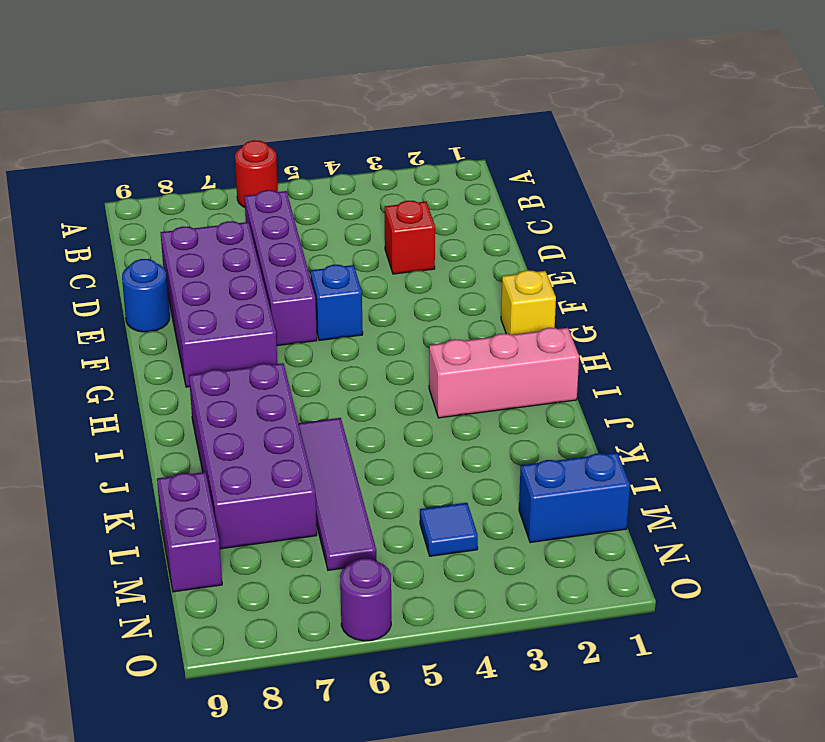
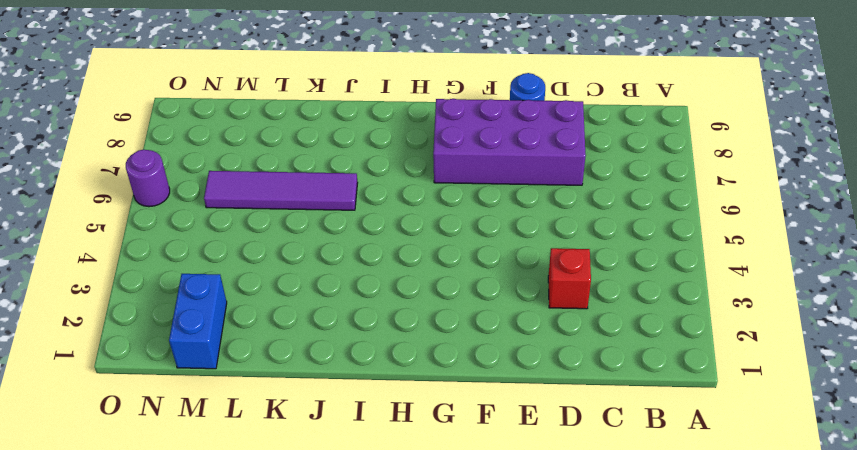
none -> red round brick A6 level 1
none -> purple brick C6:F6 level 1
none -> blue brick F5 level 1

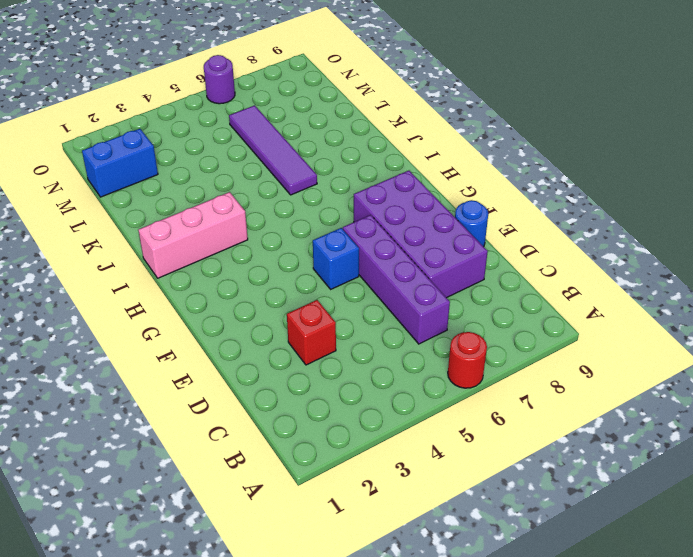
none -> yellow brick G1 level 1
none -> purple brick I7:L8 level 1
none -> purple brick L9:M9 level 1

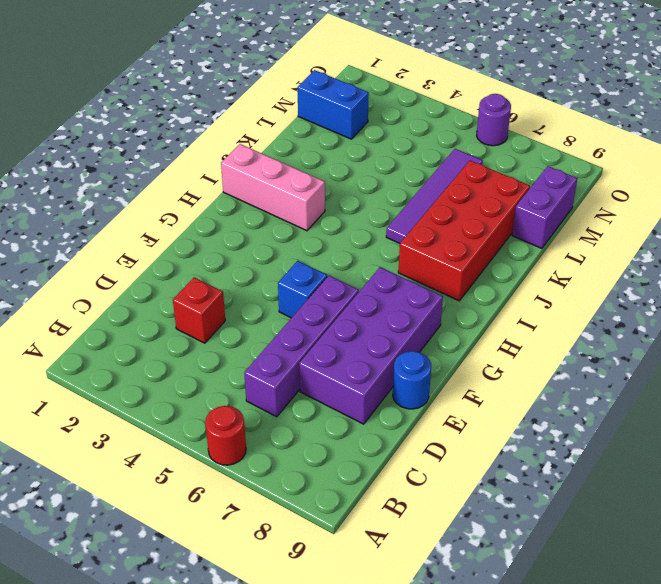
red brick I7:L8 level 1 -> purple brick I7:L8 level 1
none -> yellow brick G1 level 1
none -> blue tile M4 level 1

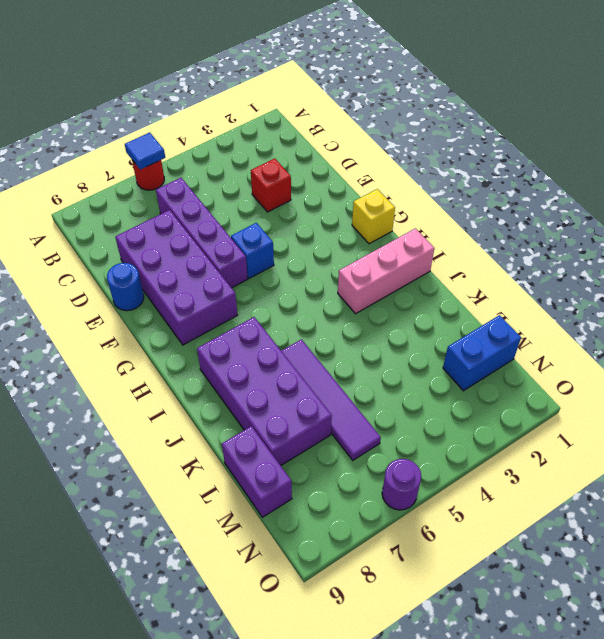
blue tile A6 level 2 -> blue tile M4 level 1

